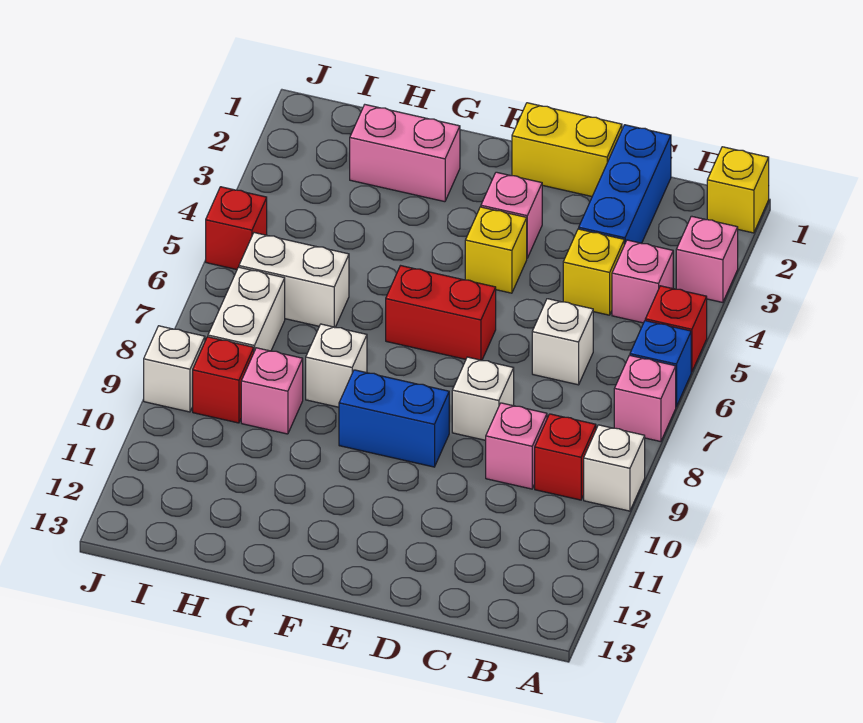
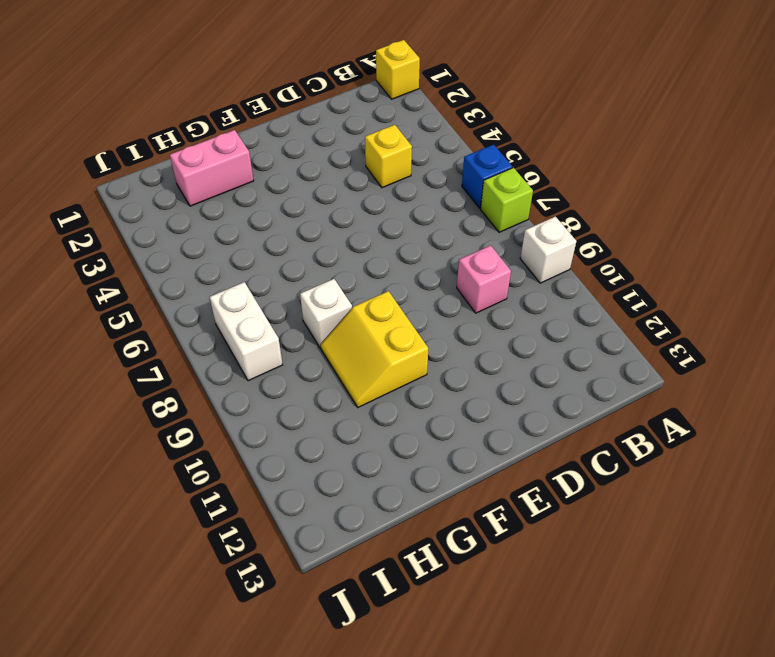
lime brick A7 level 1 -> pink brick A7 level 1
yellow slope F9:G10 level 1 top F -> blue brick E9:F9 level 1
none -> pink brick A3 level 1
none -> red brick A5 level 1
none -> pink brick B4 level 1

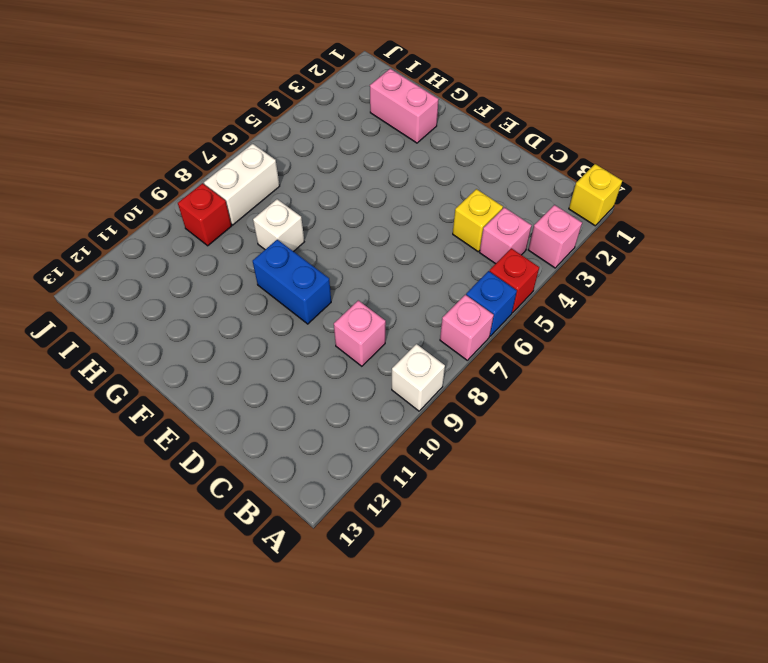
none -> red brick B9 level 1
none -> blue brick C1:C3 level 1
none -> white brick C6 level 1

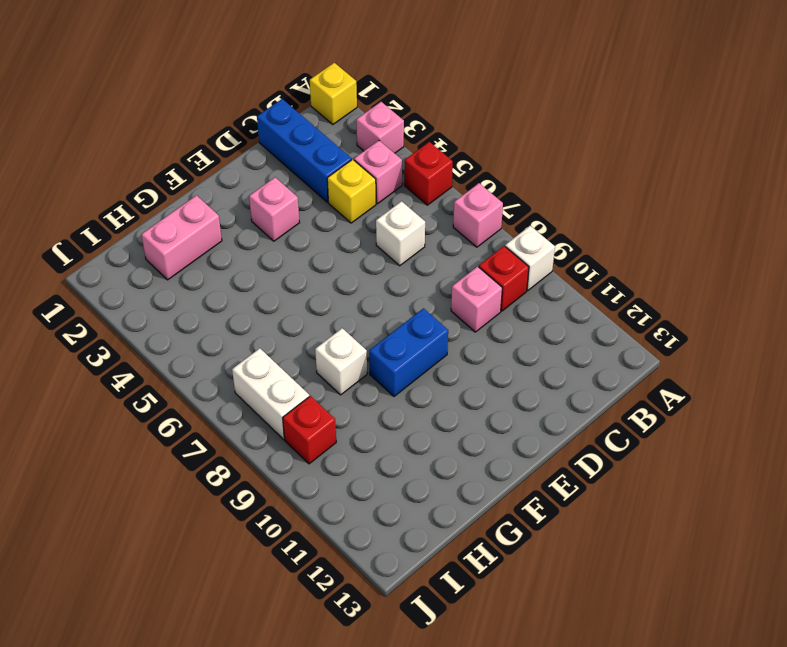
none -> blue brick A6 level 1
none -> yellow brick D1:E1 level 1
none -> white brick D8 level 1

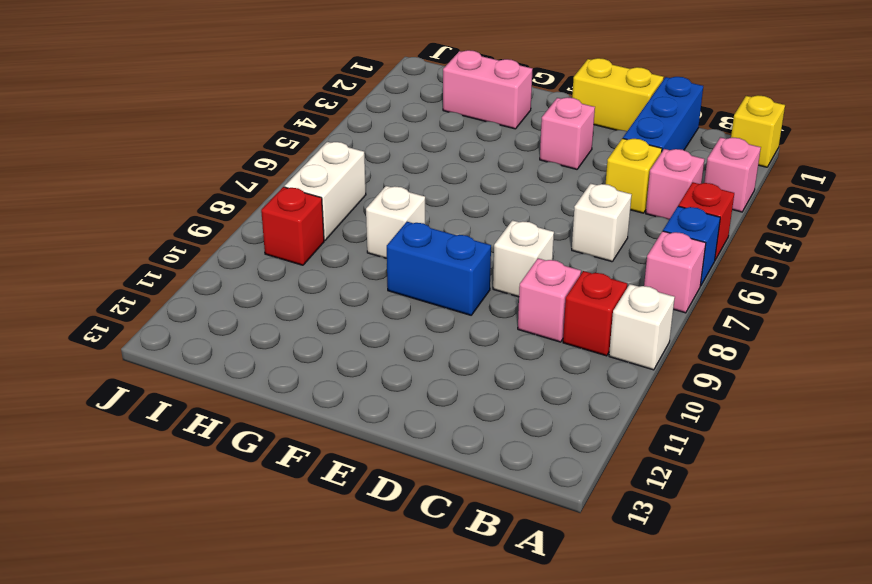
none -> yellow brick E4 level 1
none -> red brick E6:F6 level 1
none -> white brick H6:I6 level 1

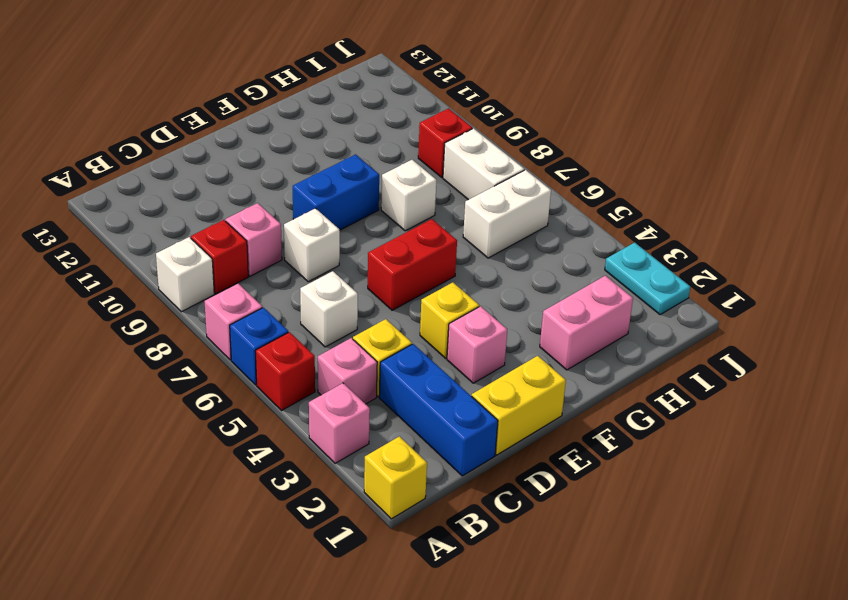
cyan plate J2:J3 level 1 -> none
none -> pink brick H9 level 1
none -> red brick J5 level 1
none -> white brick J9 level 1

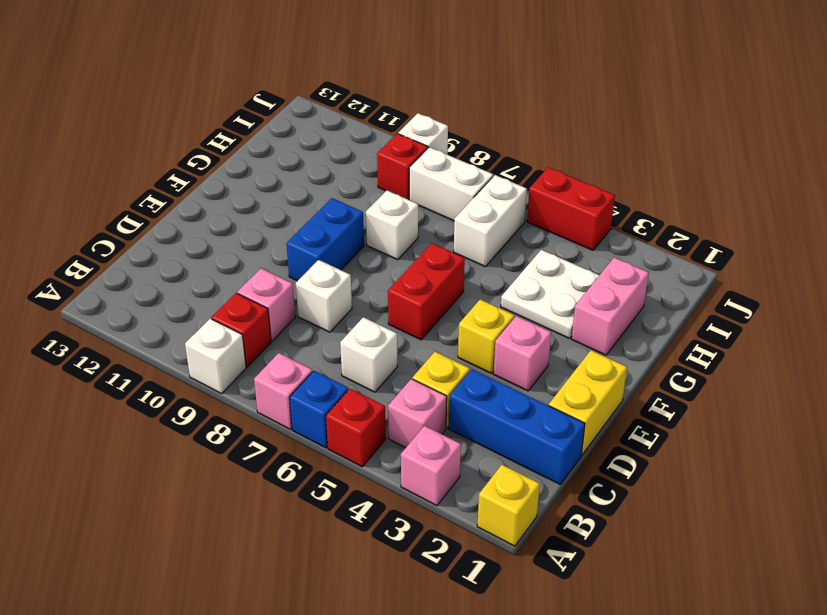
white plate G3:H4 level 1 -> none
red brick J4:J5 level 1 -> red brick J5 level 1
none -> pink brick H9 level 1

